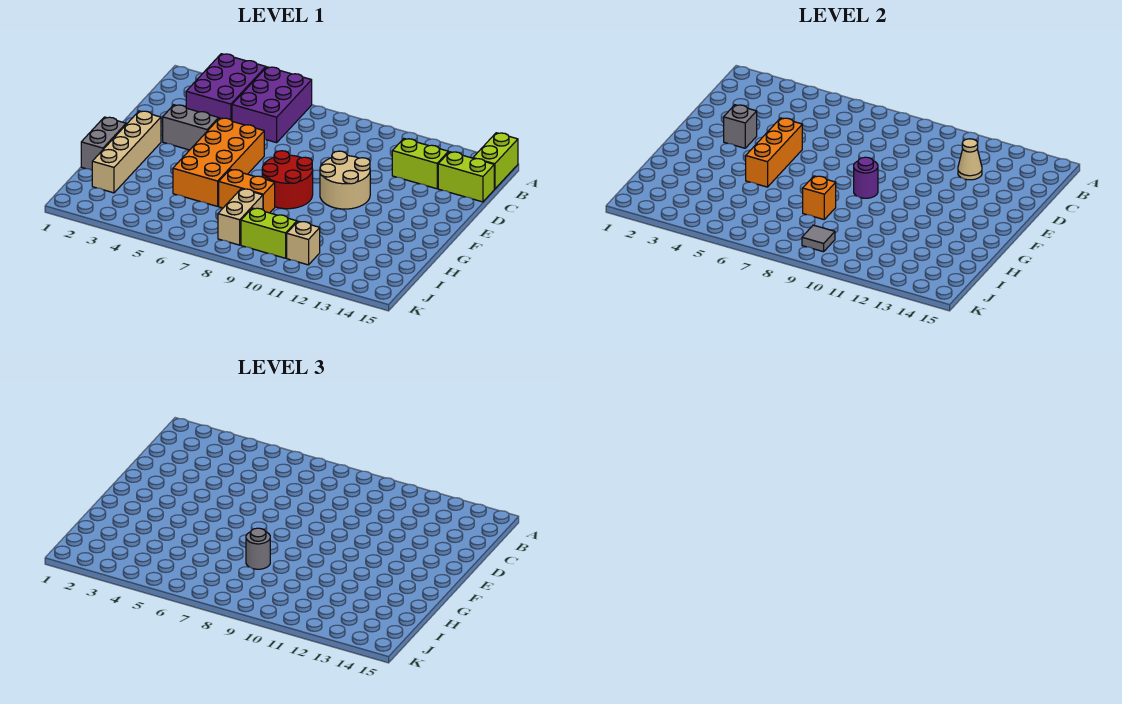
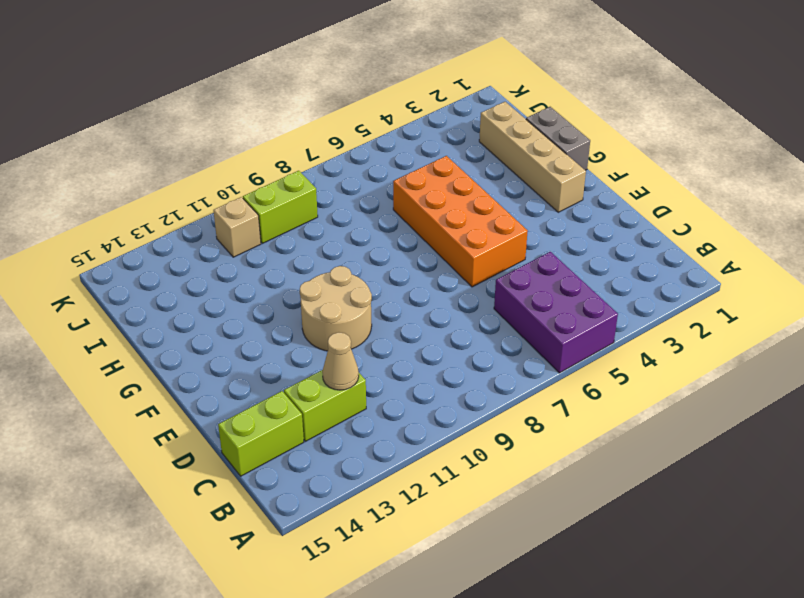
none -> purple brick A3:C4 level 1
none -> lime brick A15:B15 level 1
none -> grey brick E3:E4 level 1

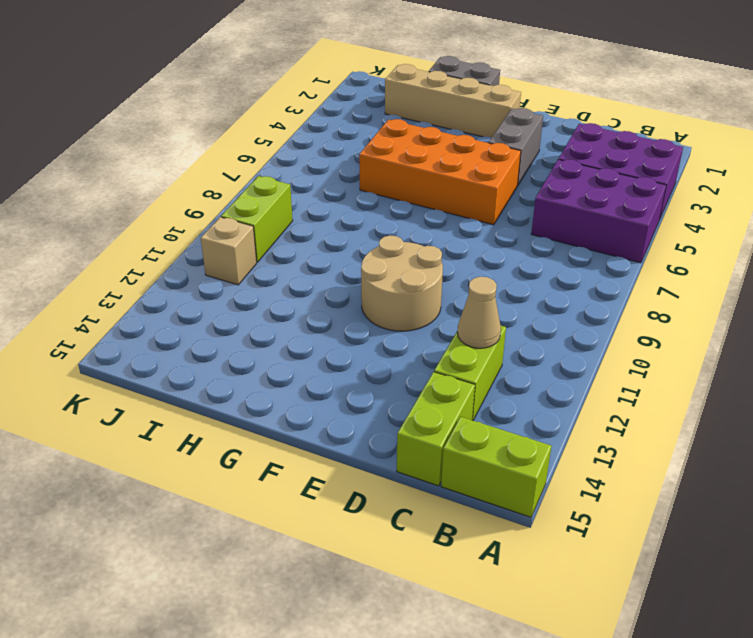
none -> red round brick F8:G9 level 1
none -> orange brick H7:H8 level 1
none -> tan brick I8:J8 level 1

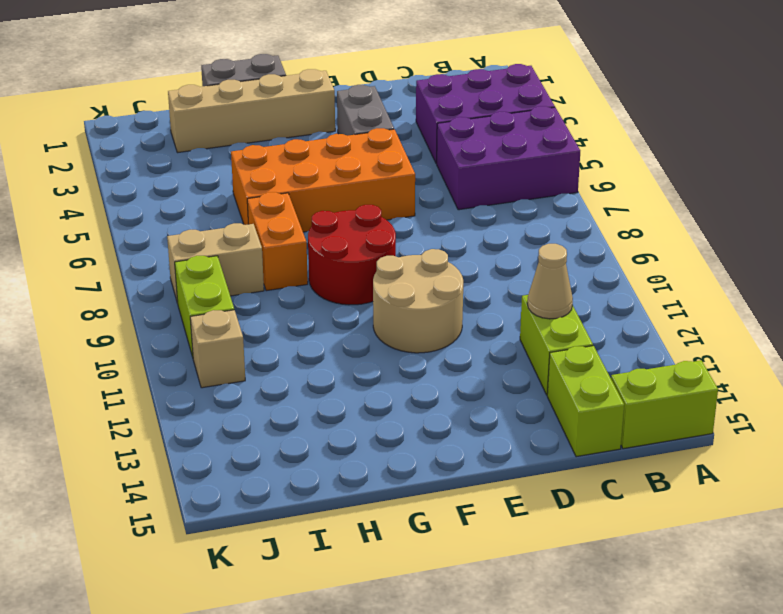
none -> grey brick E3 level 2
none -> orange brick E5:G5 level 2
none -> purple round brick F9 level 2

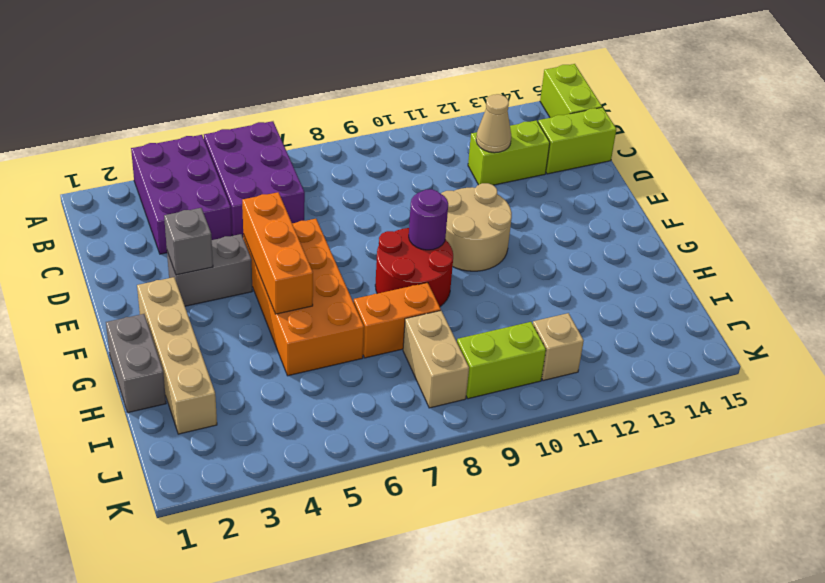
none -> orange brick H8 level 2
none -> grey tile J9 level 2
none -> grey round brick H8 level 3

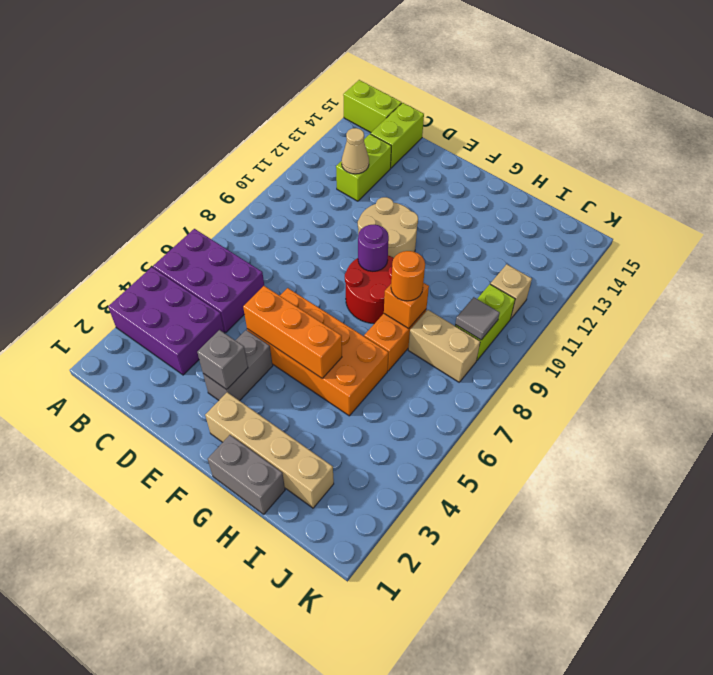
orange round brick H8 level 3 -> grey round brick H8 level 3

